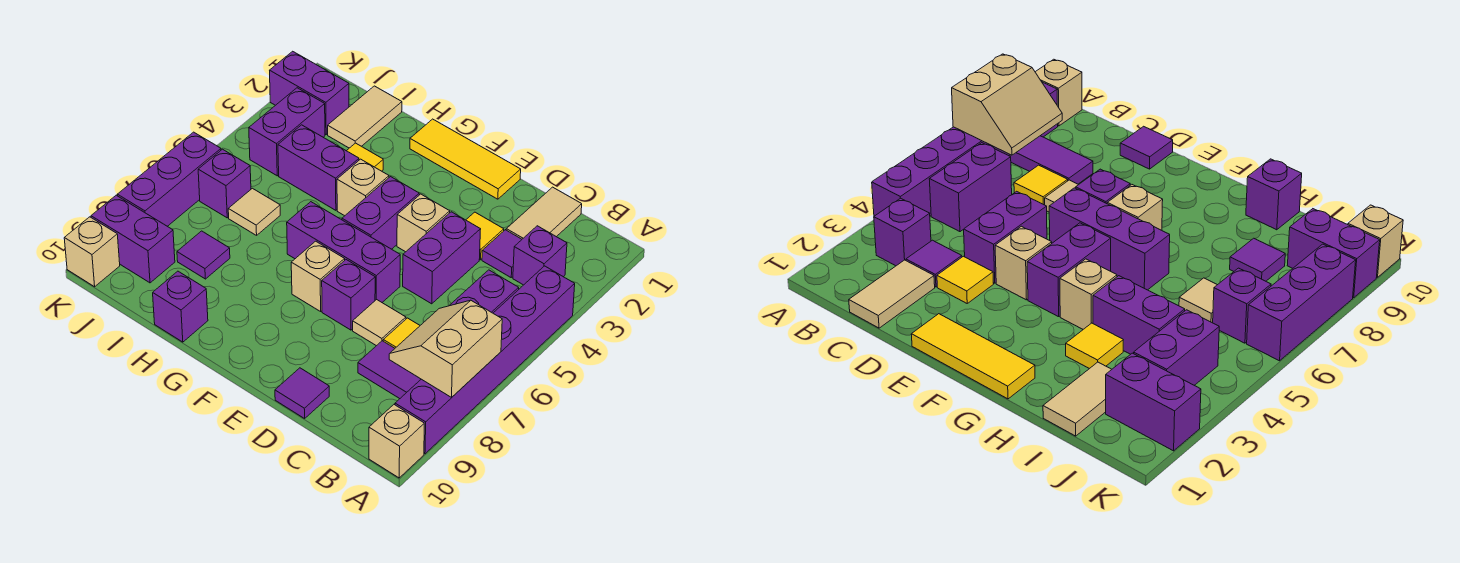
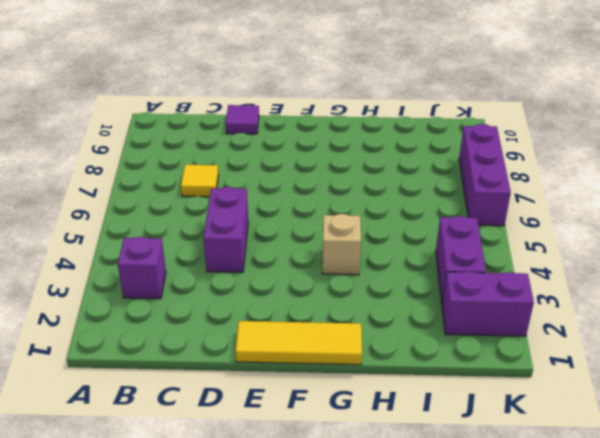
none -> purple brick A4:A9 level 1
none -> tan brick A10 level 1
none -> purple brick B5:B6 level 1
none -> purple tile B8:C8 level 1

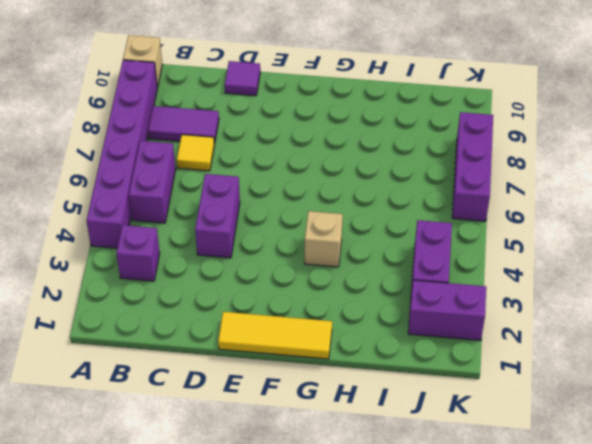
none -> tan tile C1:C2 level 1
none -> purple tile C3 level 1
none -> yellow tile D3 level 1
none -> tan tile D7 level 1

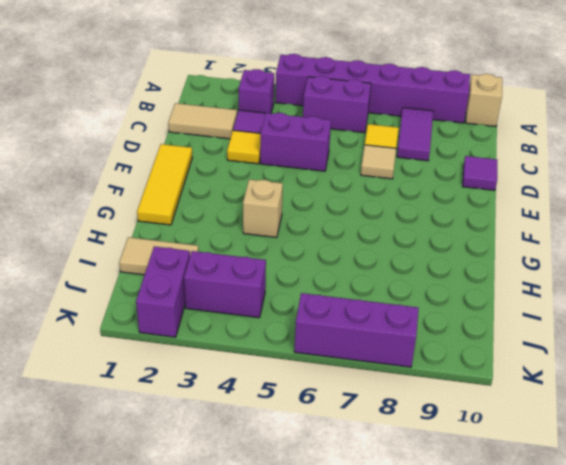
none -> tan brick E4 level 1
none -> purple brick E6:G6 level 1
none -> purple brick E7 level 1
none -> purple brick F4:F5 level 1

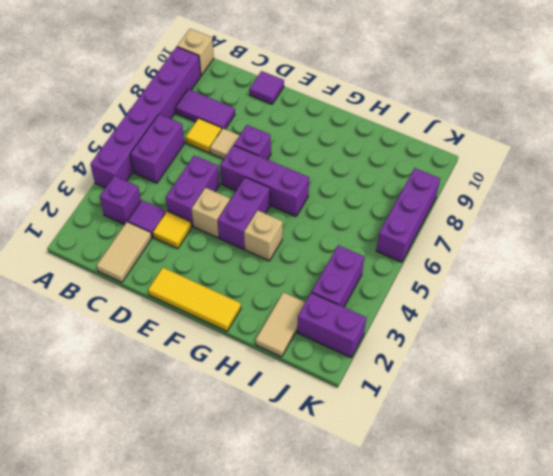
none -> tan brick F7 level 1
none -> yellow tile H3 level 1
none -> purple brick H4:I4 level 1
none -> purple brick H10 level 1

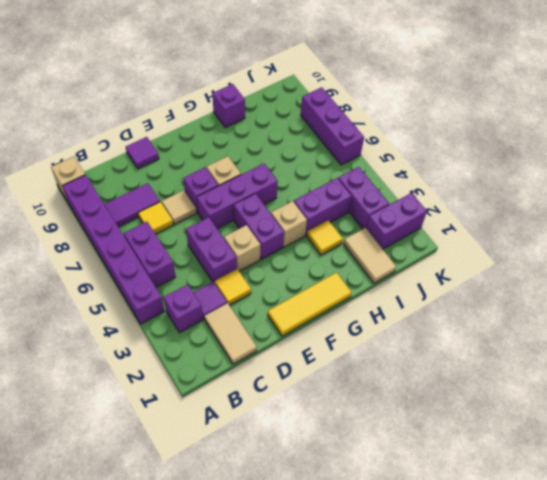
none -> tan tile I6 level 1
none -> purple tile I8 level 1
none -> purple brick J6 level 1
none -> purple brick J9:K9 level 1

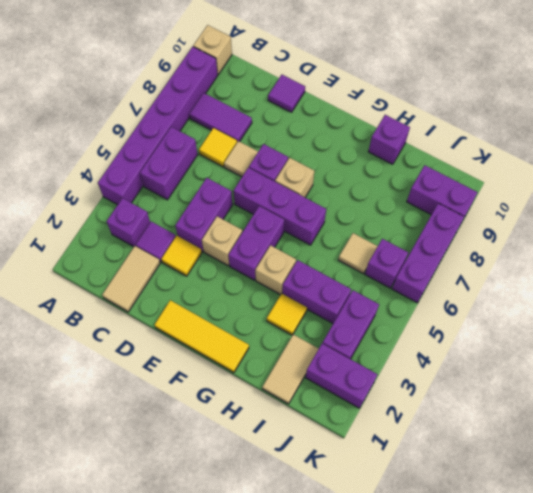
none -> purple tile I8 level 1
none -> tan brick K10 level 1
none -> tan slope A7:B8 level 2 top A

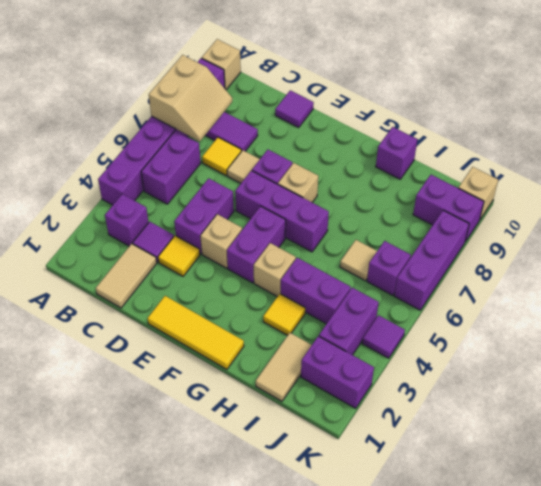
purple tile K4 level 1 -> purple tile I8 level 1

